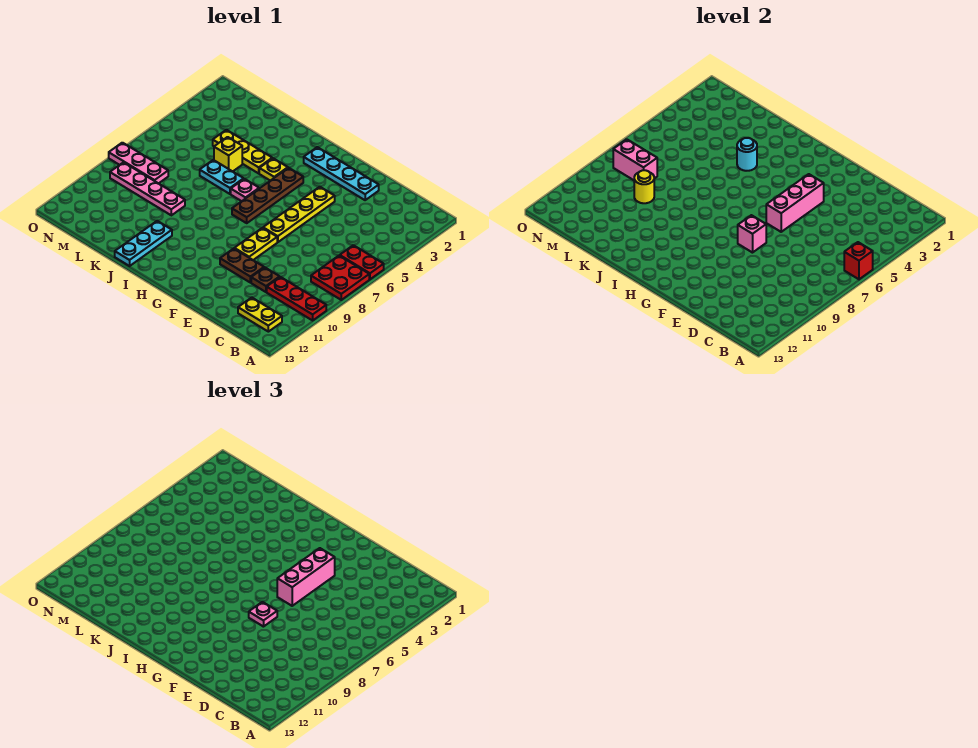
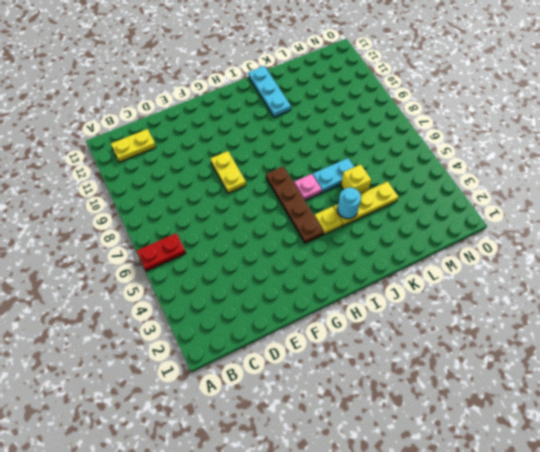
none -> red plate A7:B8 level 1
none -> red plate A10:C10 level 1
none -> brown plate D10 level 1

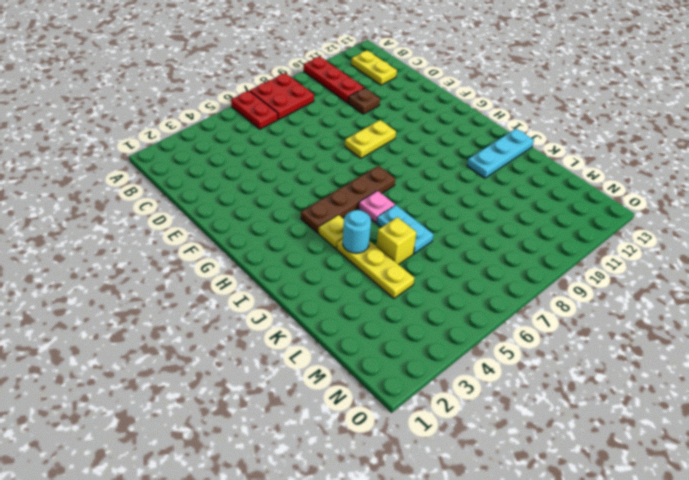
none -> cyan plate E2:H2 level 1
none -> brown plate E10:F10 level 1
none -> yellow plate F4:F7 level 1

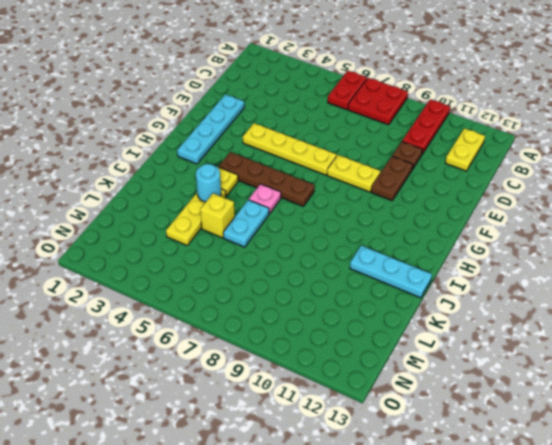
none -> pink plate K9:N9 level 1
none -> pink plate M8:O8 level 1
none -> red brick A6 level 2

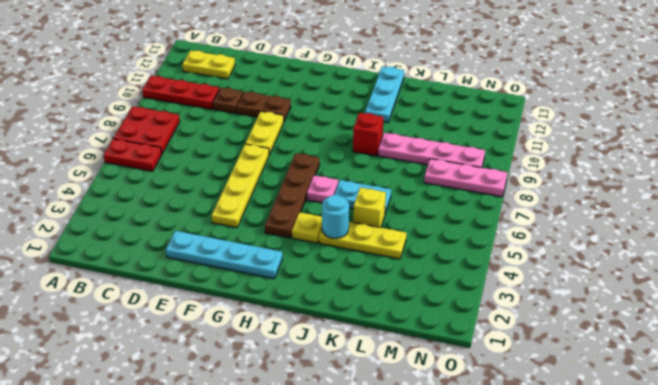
red brick J9 level 1 -> red brick A6 level 2
none -> pink brick F4:F6 level 2
none -> pink brick F8 level 2
none -> yellow round brick L9 level 2

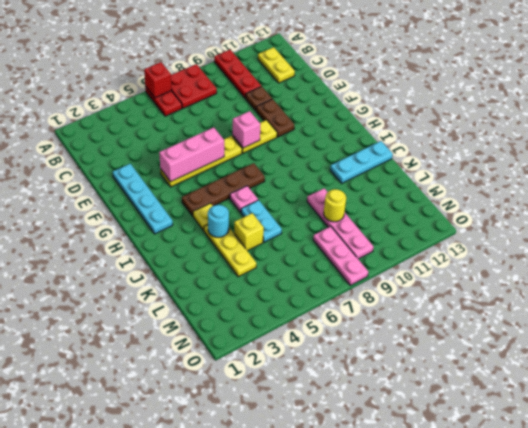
none -> pink brick M8:N8 level 2
none -> pink brick F4:F6 level 3
none -> pink plate F8 level 3

